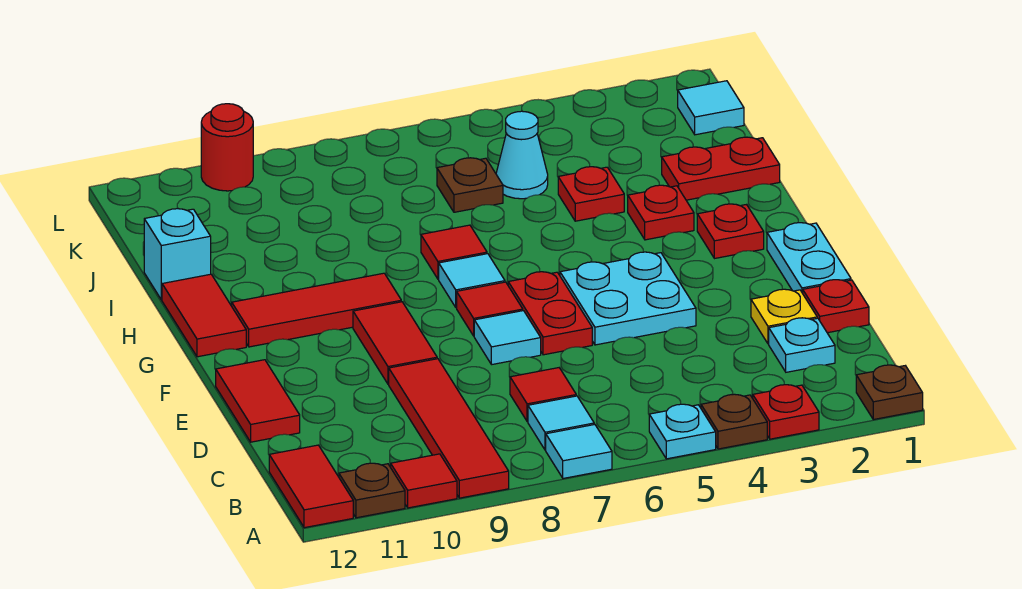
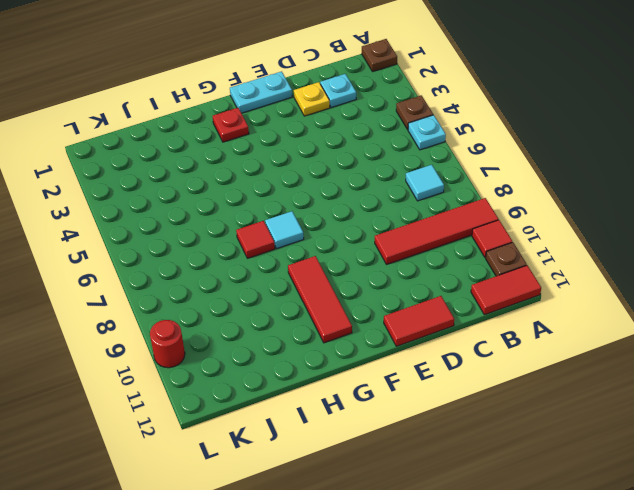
none -> red plate A3 level 1
none -> cyan tile A7 level 1
none -> red tile C7 level 1
none -> red plate D1 level 1

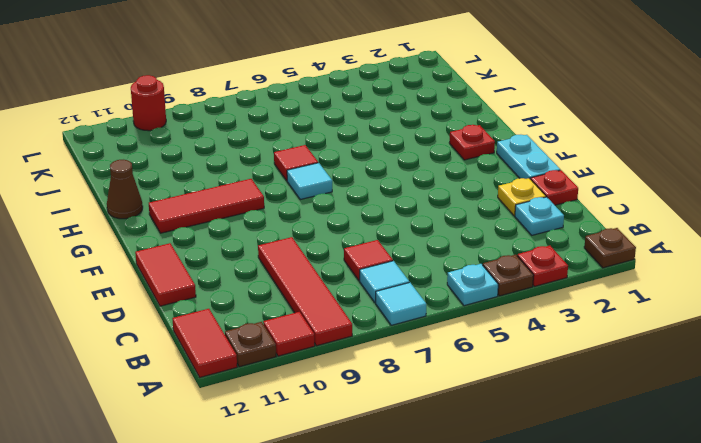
brown cone H12 level 1 -> red tile G12:H12 level 1
none -> cyan plate E4:F5 level 1
none -> red plate E6:F6 level 1
none -> cyan tile E7 level 1
none -> red tile E9:F9 level 1

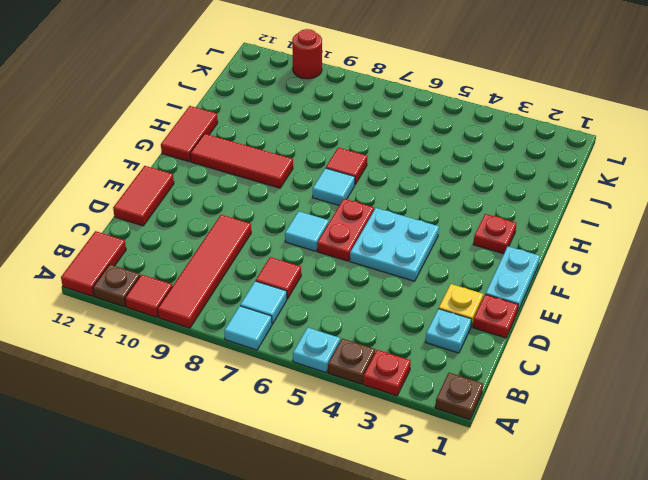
none -> red tile E9:F9 level 1
none -> red tile F7 level 1
none -> red plate H3 level 1
none -> red plate I1:I2 level 1

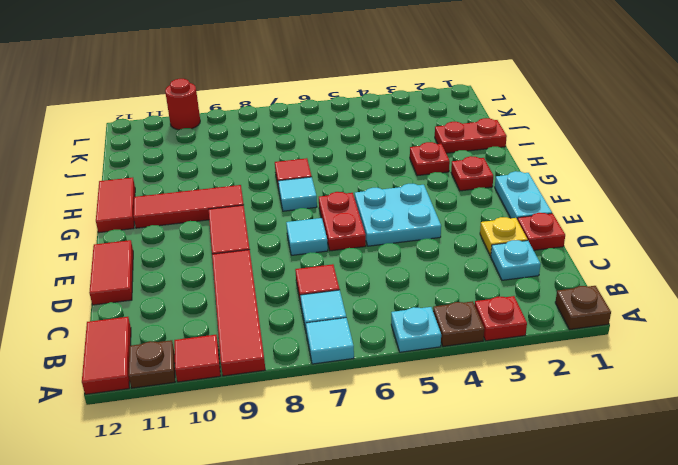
none -> red tile F7 level 1
none -> red plate I4 level 1
none -> cyan brick I12 level 1
none -> cyan cone J5 level 1

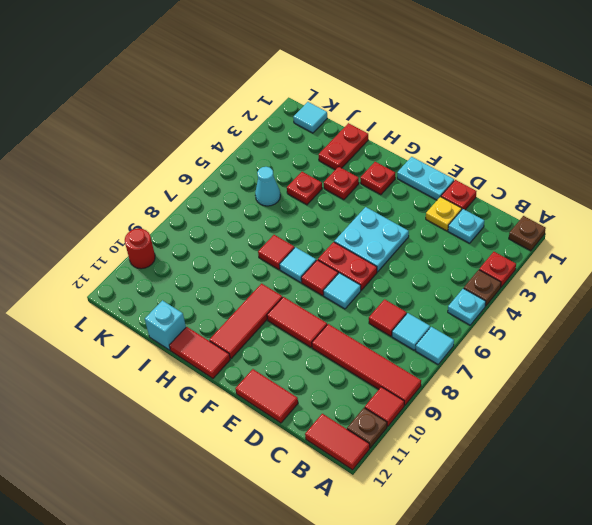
none -> brown plate J6 level 1

